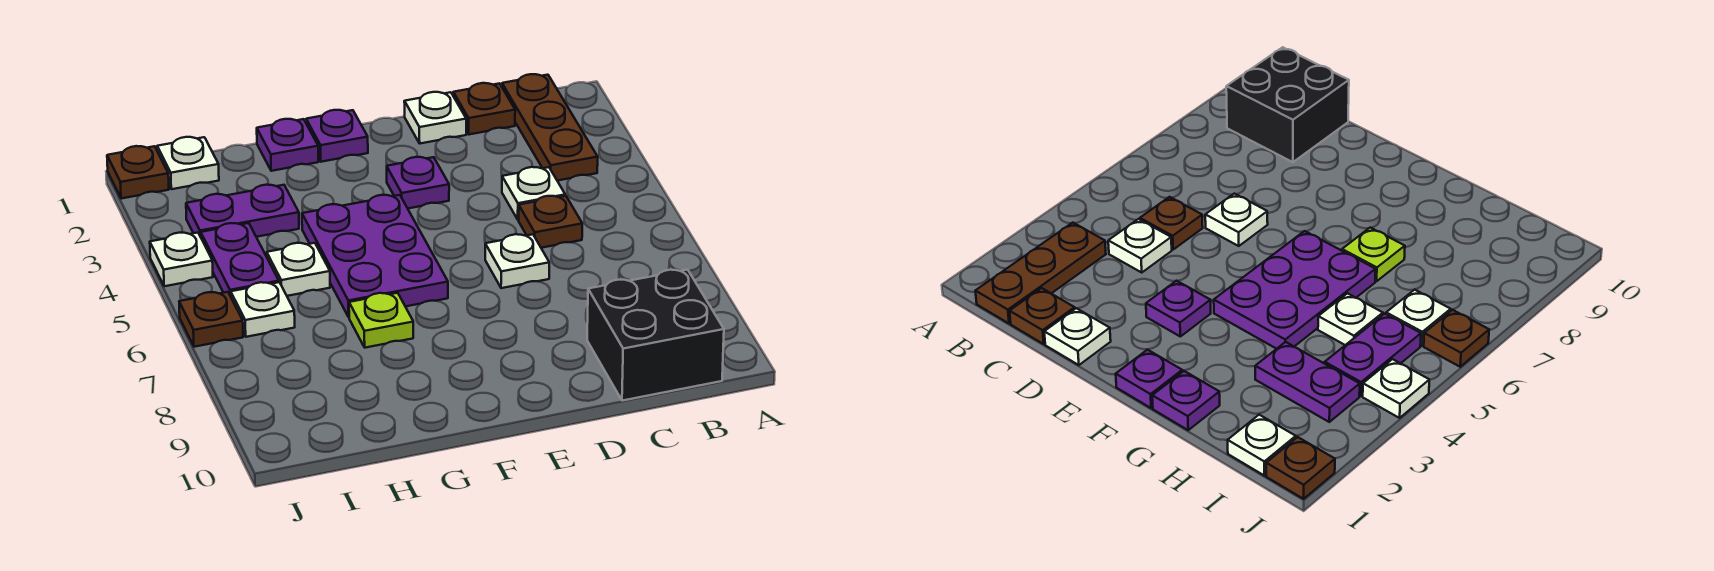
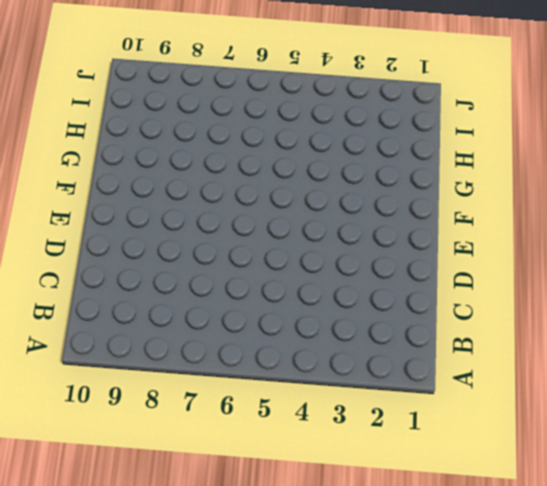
none -> brown plate B1:B3 level 1
none -> black brick B9:C10 level 1
none -> brown plate C1 level 1

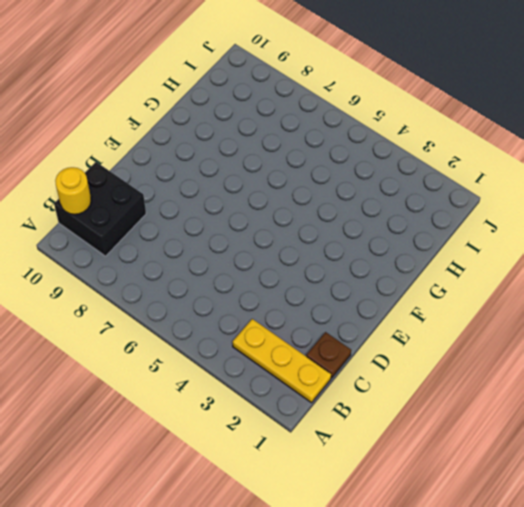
yellow plate B1:B3 level 1 -> brown plate B1:B3 level 1
yellow round brick B10 level 2 -> none
none -> white plate C4 level 1
none -> brown plate C5 level 1
none -> white plate D1 level 1

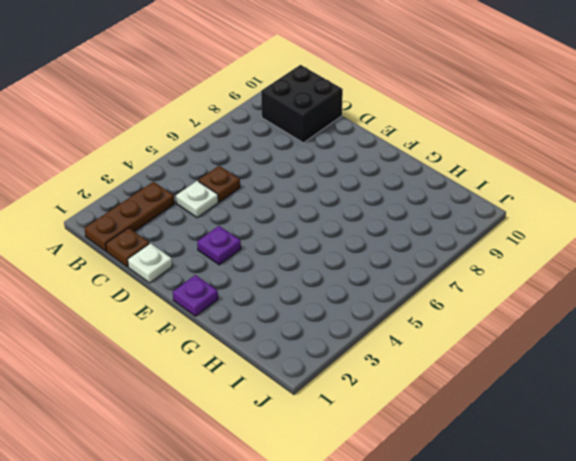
none -> white plate D6 level 1
none -> purple plate F4:G6 level 1
none -> purple plate G1 level 1

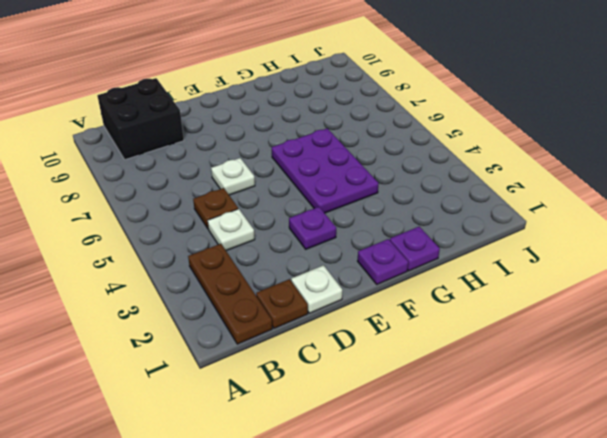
none -> lime plate G7 level 1
none -> purple plate H3:I3 level 1
none -> white plate H5 level 1

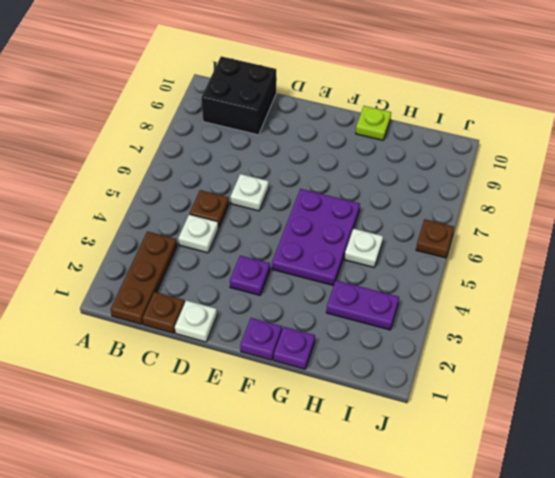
lime plate G10 level 1 -> lime plate G7 level 1
none -> white plate I1 level 1
none -> purple plate I4:I5 level 1
none -> white plate I6 level 1

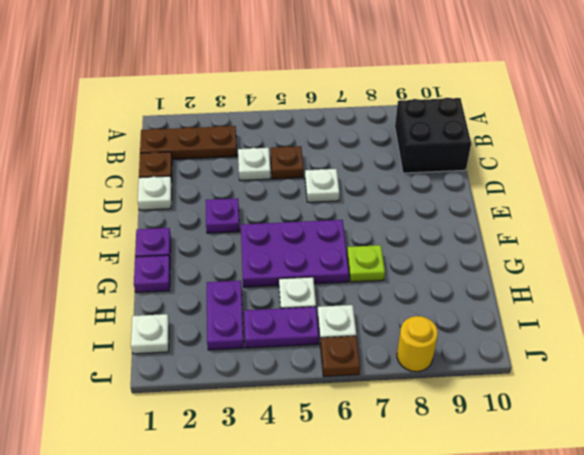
yellow round brick J8 level 1 -> none
none -> brown plate J1 level 1
none -> white plate J4 level 1

